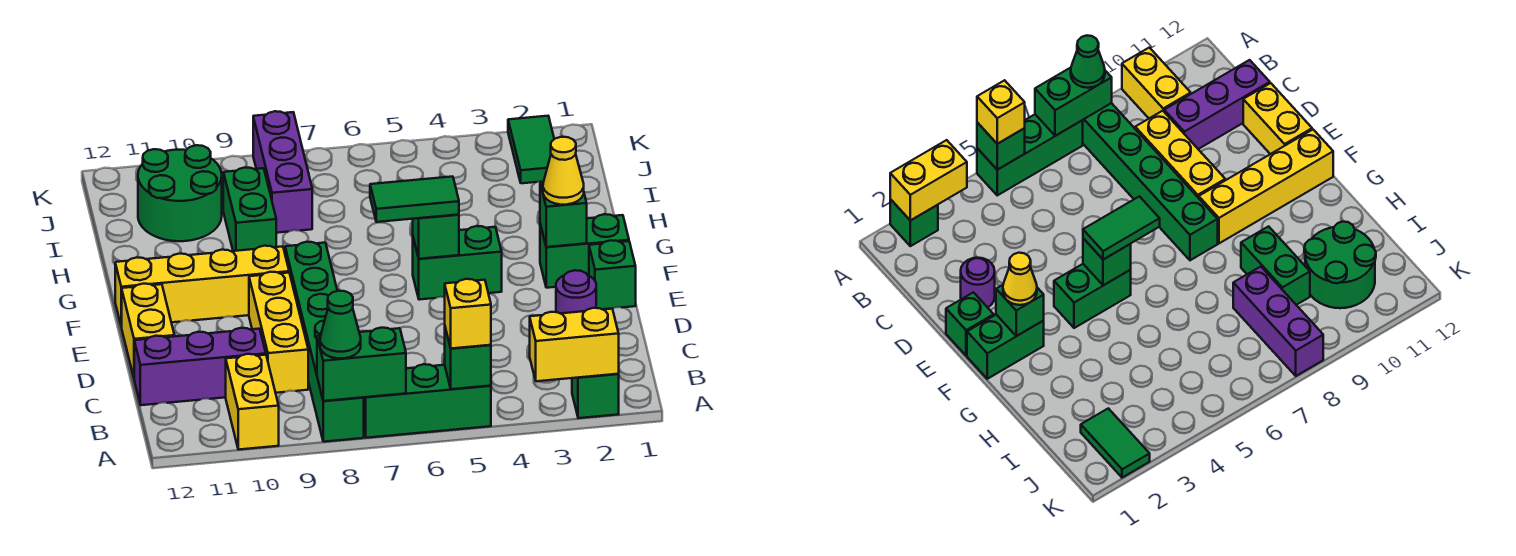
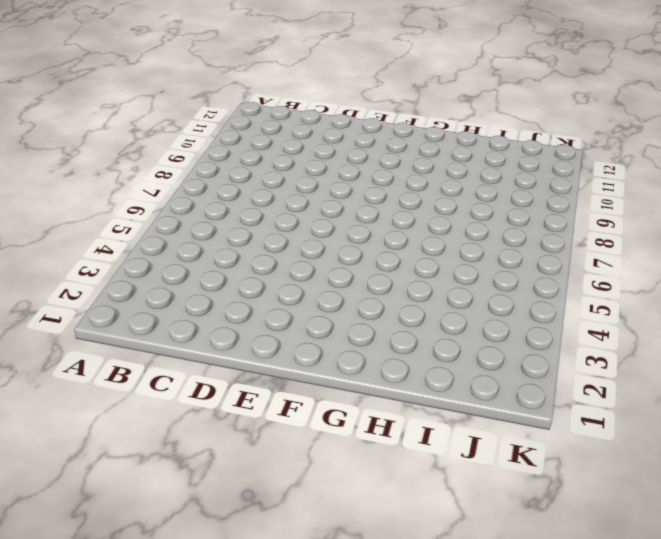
none -> green brick A2 level 1
none -> green brick A5:A7 level 1
none -> green brick A8:F8 level 1

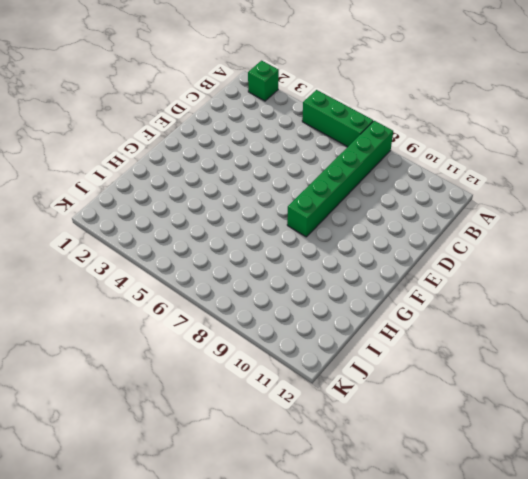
none -> yellow brick A10:B10 level 1
none -> yellow brick C9:E9 level 1
none -> purple brick C10:C12 level 1

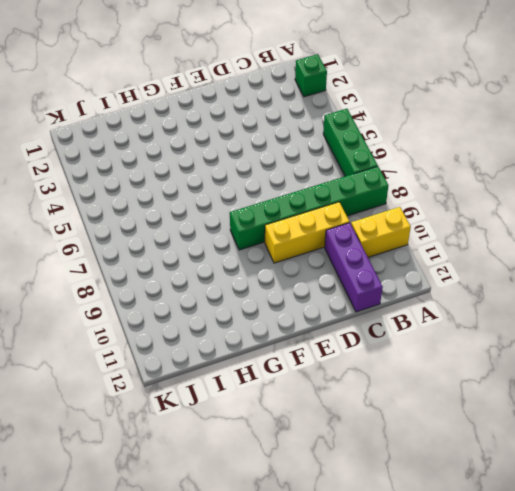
none -> purple round brick D2 level 1
none -> yellow brick D12:E12 level 1
none -> green brick E1 level 1

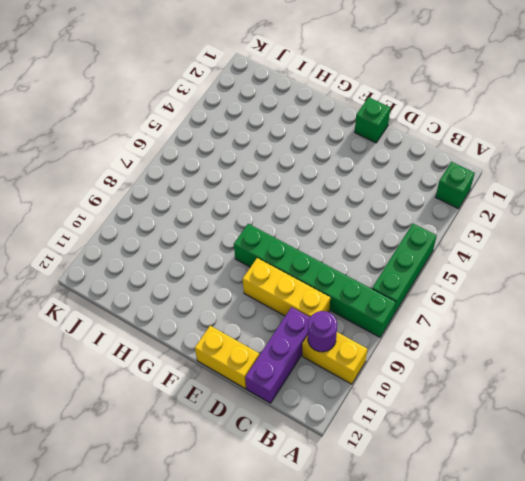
purple round brick B10 level 2 -> purple round brick D2 level 1
none -> green brick F1:F2 level 1
none -> green brick F4:F5 level 1
none -> yellow brick F9:F12 level 1

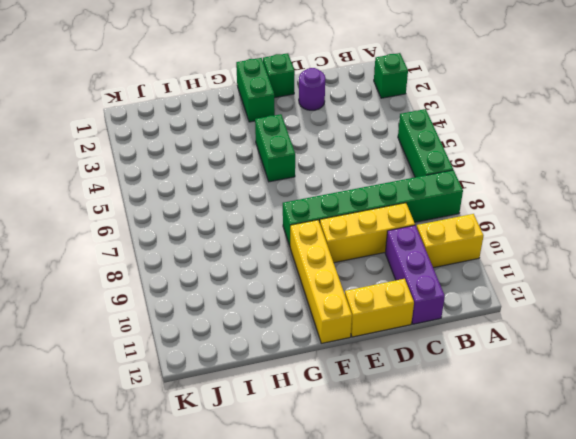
none -> green brick H9:I9 level 1
none -> purple brick I8:K8 level 1
none -> green round brick I10:J11 level 1

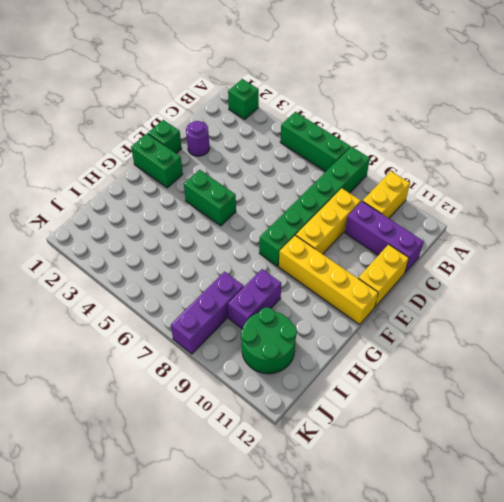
purple brick H9:I9 level 1 -> green brick H9:I9 level 1
none -> green tile J2:K2 level 1
none -> yellow brick A2:A3 level 2
none -> green brick A5 level 2

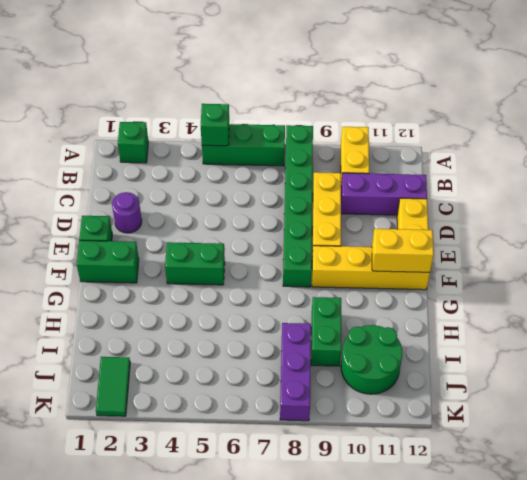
yellow brick F11:F12 level 2 -> yellow brick A2:A3 level 2
none -> green brick A7:A8 level 2
none -> green brick F2 level 2
none -> green brick F5 level 2

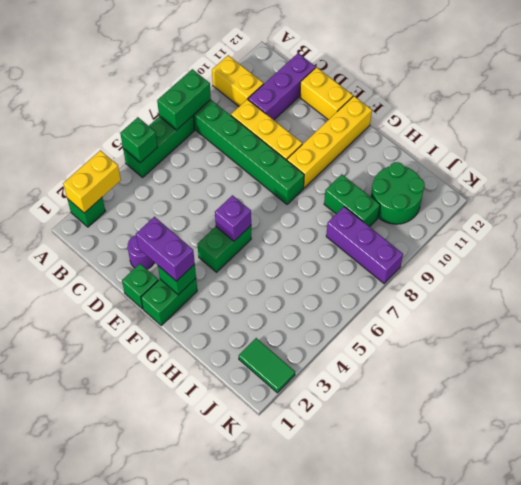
purple brick E2:F2 level 3 -> yellow cone F2 level 3
purple brick F5 level 2 -> green brick F5 level 2
none -> yellow brick A5 level 3
none -> green cone A8 level 3
none -> green tile F5:F6 level 3

